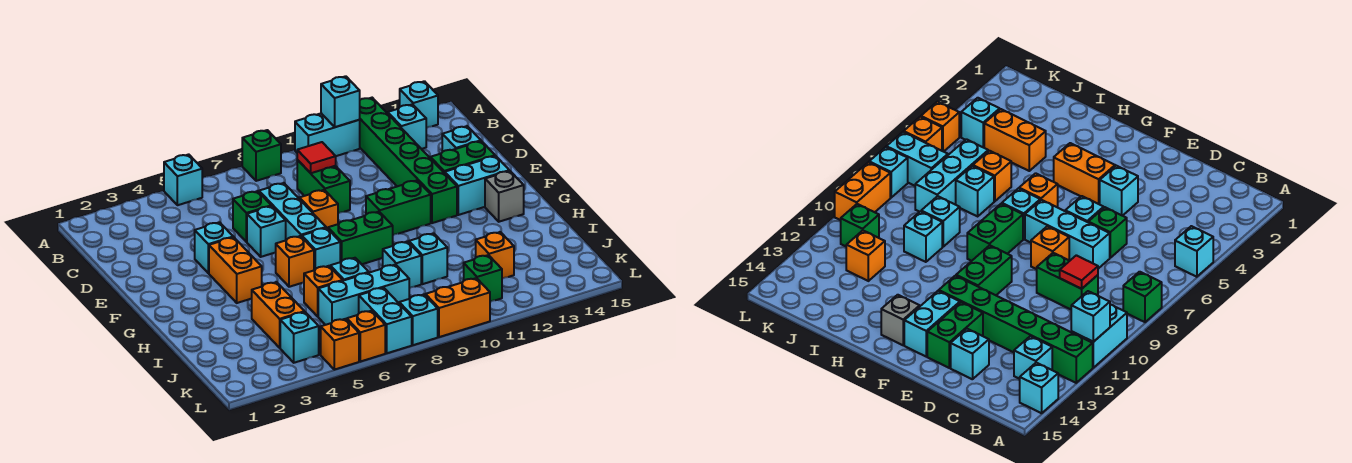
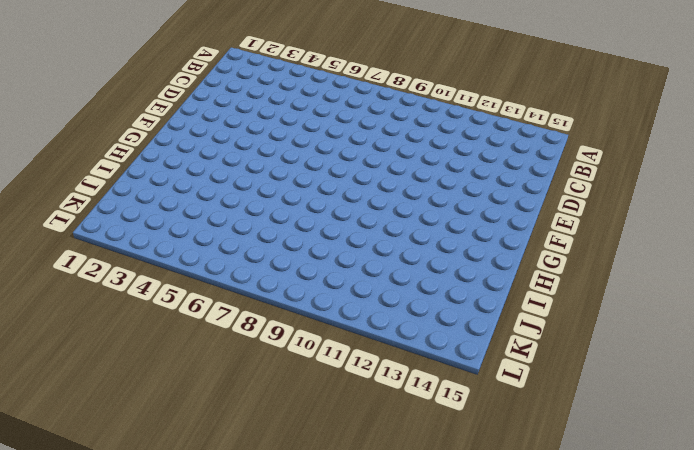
none -> cyan brick A5 level 1
none -> green brick A8 level 1
none -> cyan brick A10:A11 level 1
none -> green brick A12:F12 level 1

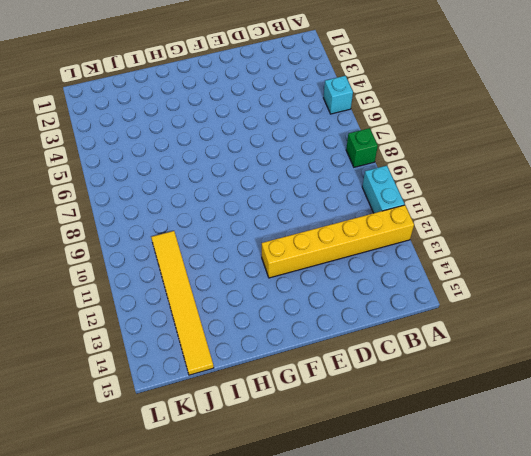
yellow brick A12:F12 level 1 -> green brick A12:F12 level 1
yellow tile J10:J15 level 1 -> orange brick J12 level 1
none -> cyan brick A14 level 1
none -> cyan brick B13 level 1
none -> green brick C9:D9 level 1
none -> green brick D6 level 1

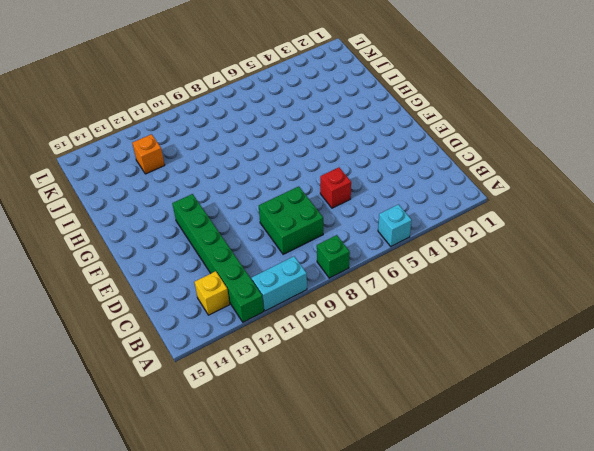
yellow brick B13 level 1 -> cyan brick B13 level 1
green brick C8:D9 level 1 -> green brick C9:D9 level 1
red brick D6 level 1 -> green brick D6 level 1
none -> cyan brick A14 level 1
none -> cyan brick D7:F7 level 1
none -> cyan brick D14 level 1
none -> cyan brick E4 level 1

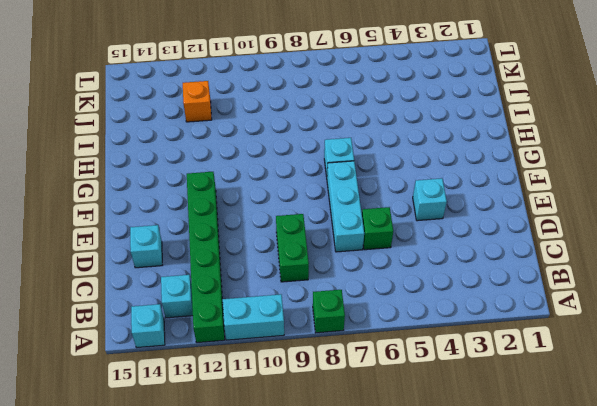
none -> cyan brick A5 level 1
none -> cyan brick E6 level 1
none -> orange brick E8 level 1
none -> green brick E13:E14 level 1

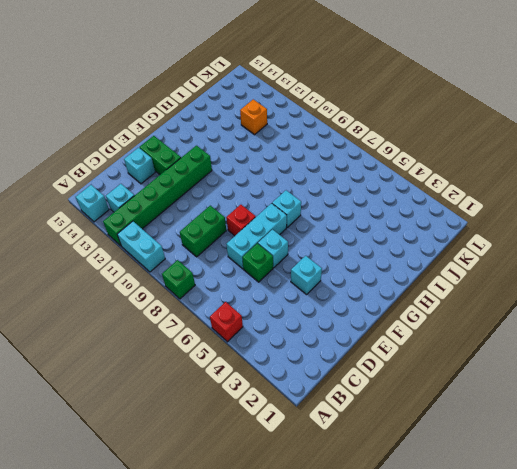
red brick A5 level 1 -> cyan brick A5 level 1
red brick E8 level 1 -> orange brick E8 level 1
none -> orange brick F4:G4 level 1
none -> green brick F10:F11 level 1
none -> cyan brick F13:F14 level 1
none -> orange brick G6 level 1

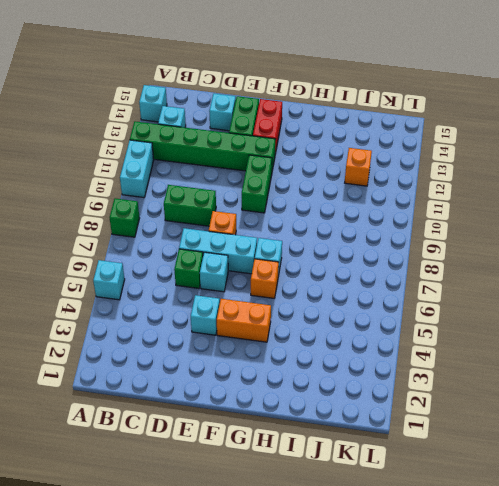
red brick F13:F14 level 1 -> cyan brick F13:F14 level 1
none -> green brick G8:G9 level 1
none -> grey brick G14 level 1
none -> orange brick I4:J4 level 1
none -> orange brick I6 level 1

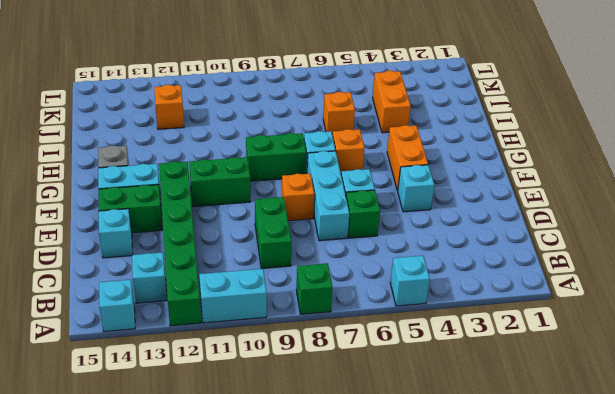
none -> cyan brick I7 level 1
none -> cyan brick I9 level 1
none -> cyan brick I10 level 1
none -> cyan brick J6:J8 level 1

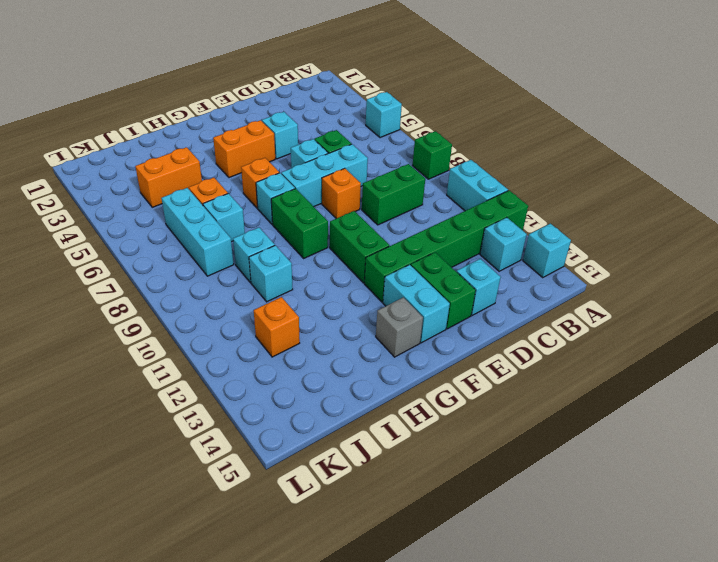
none -> cyan brick K4 level 1
none -> cyan brick K7:L7 level 1
none -> green brick K11 level 1
none -> orange brick L5 level 1

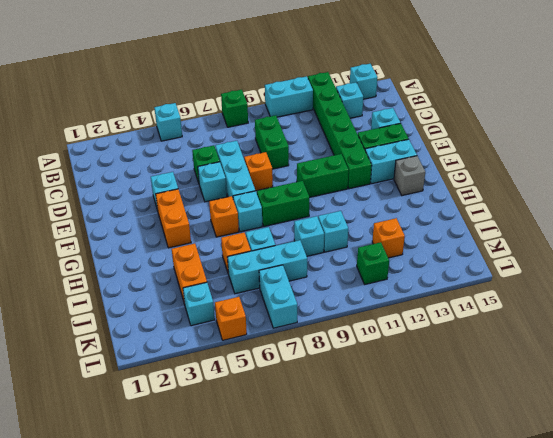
none -> orange brick L6 level 1
none -> cyan brick L8 level 1
none -> orange brick L9:L10 level 1
none -> cyan brick A11 level 2

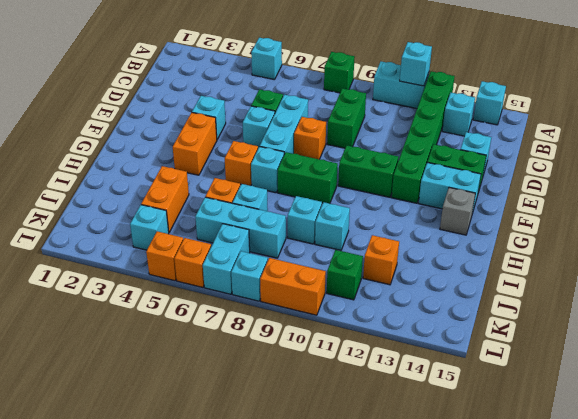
none -> red tile C9 level 2

